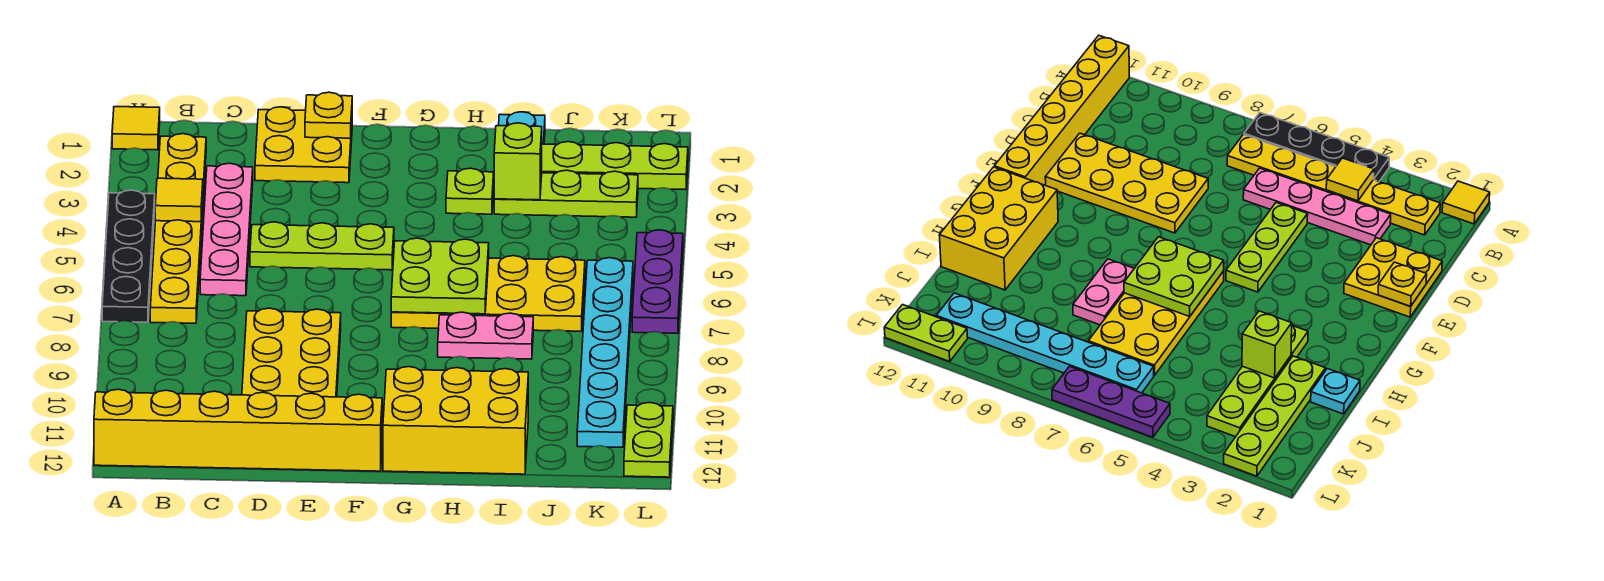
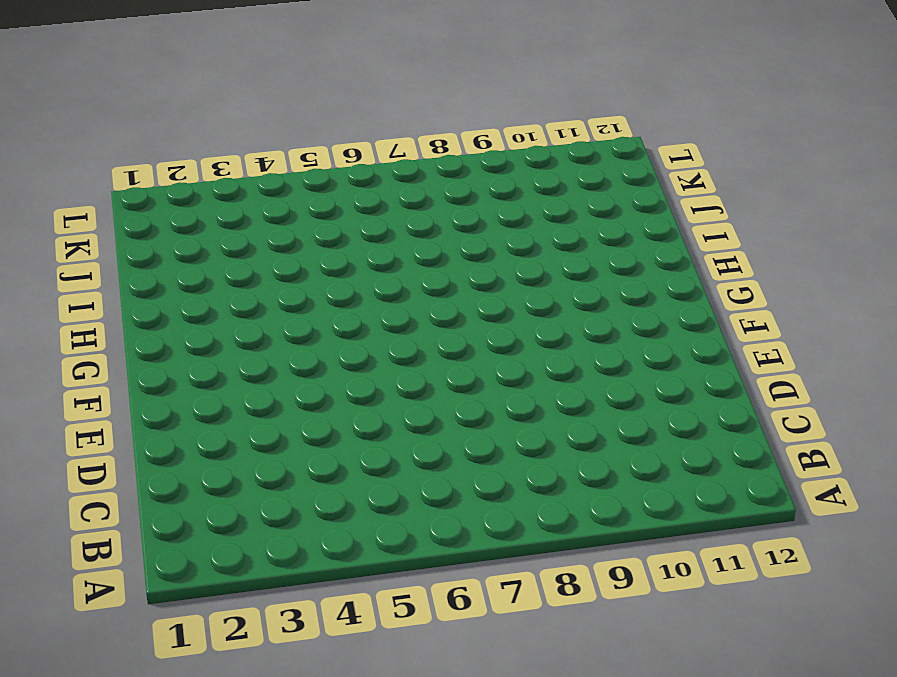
none -> yellow tile A1 level 1
none -> black plate A4:A7 level 1
none -> yellow brick A12:F12 level 1

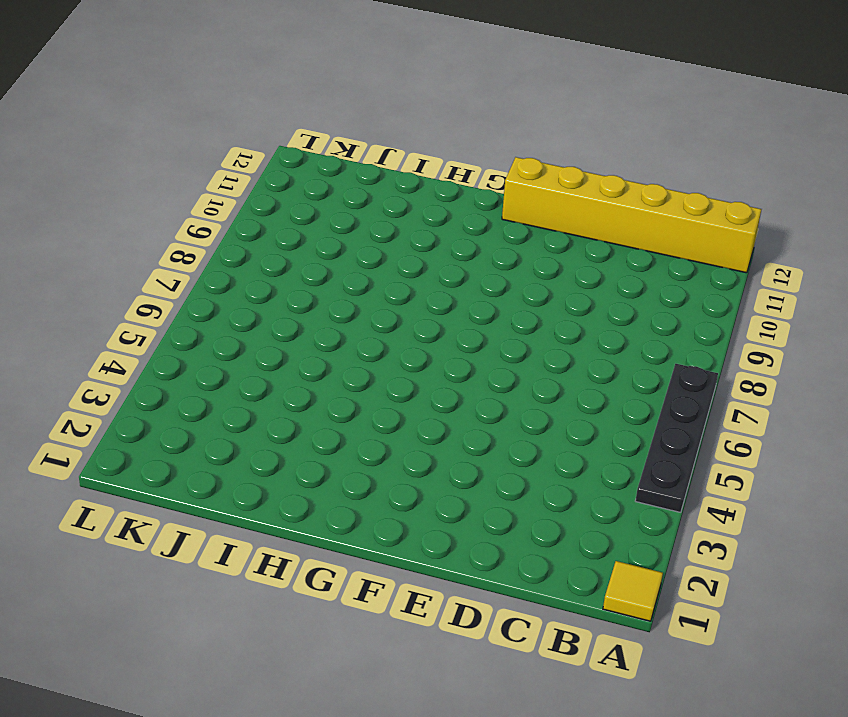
none -> yellow plate B2:B7 level 1
none -> pink plate C3:C6 level 1
none -> yellow plate D1:E2 level 1

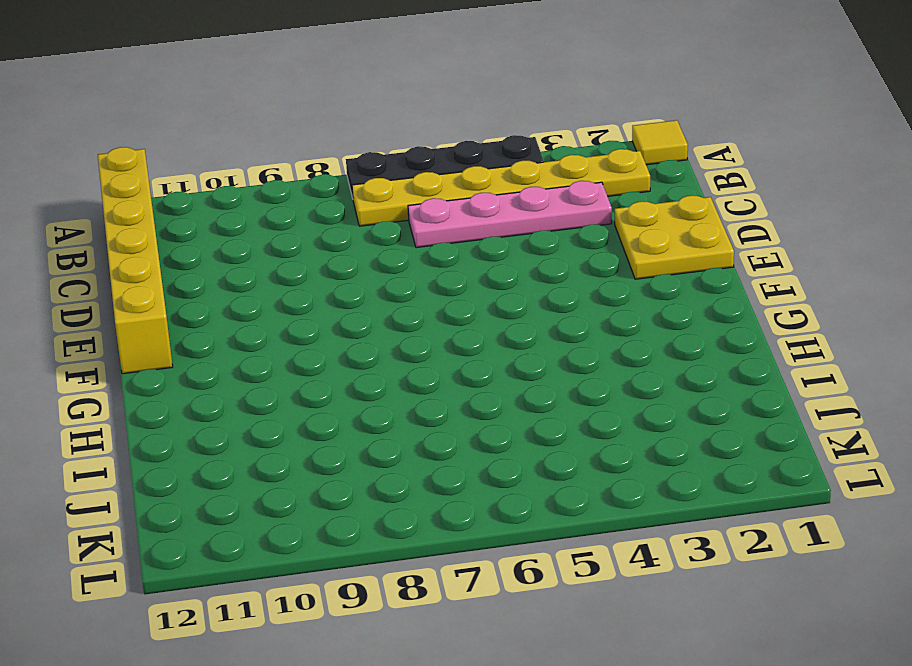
none -> lime plate D5:F5 level 1
none -> yellow plate D8:E11 level 1
none -> yellow plate G6:J7 level 1

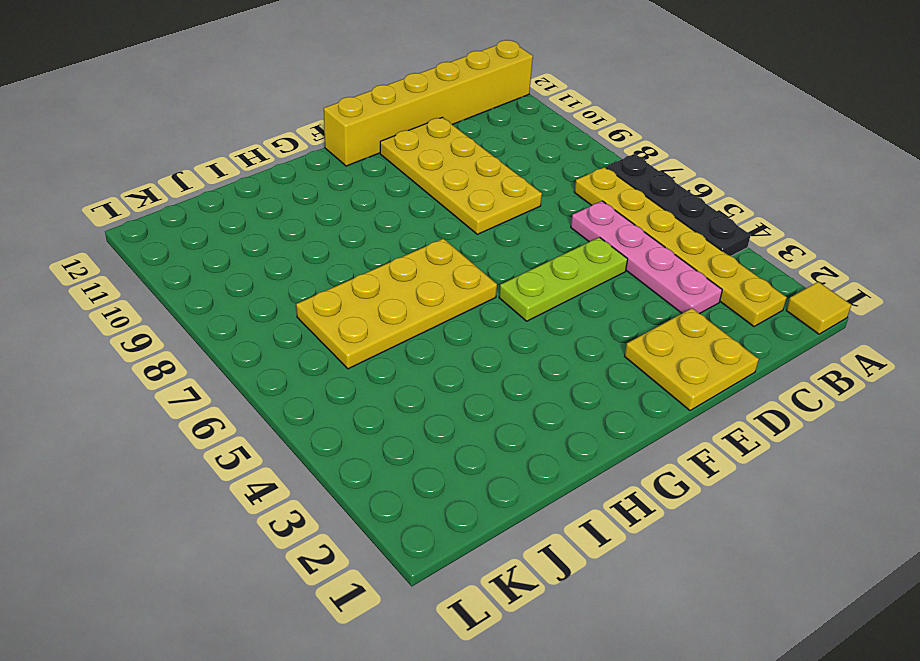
none -> yellow brick G11:I12 level 1
none -> lime plate H3 level 1
none -> pink plate H8:I8 level 1

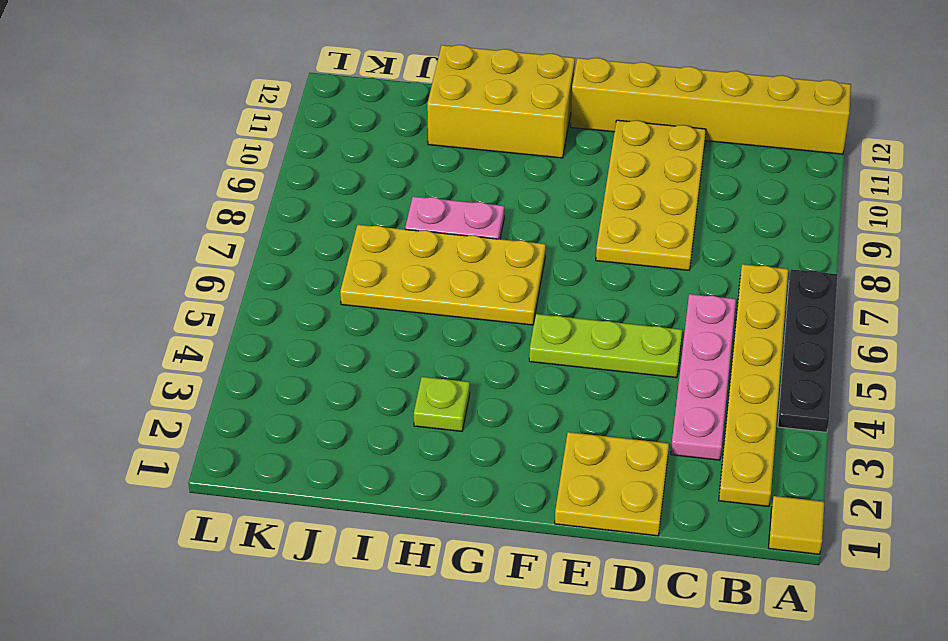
none -> cyan plate I1 level 1
none -> lime plate I2:L2 level 1
none -> lime plate I3:K3 level 1

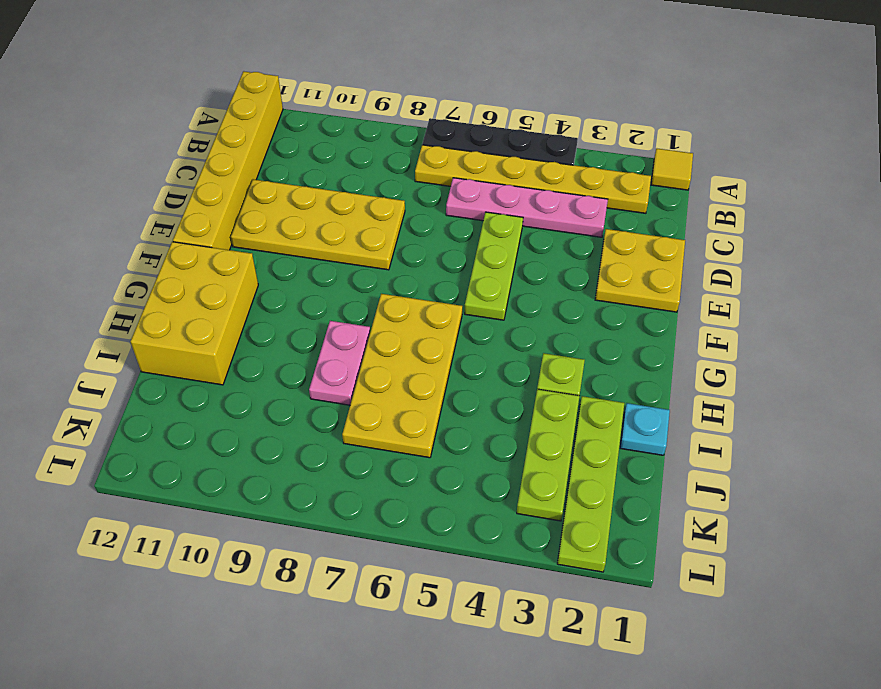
none -> cyan plate K6:K11 level 1
none -> purple plate L5:L7 level 1
none -> lime plate L11:L12 level 1

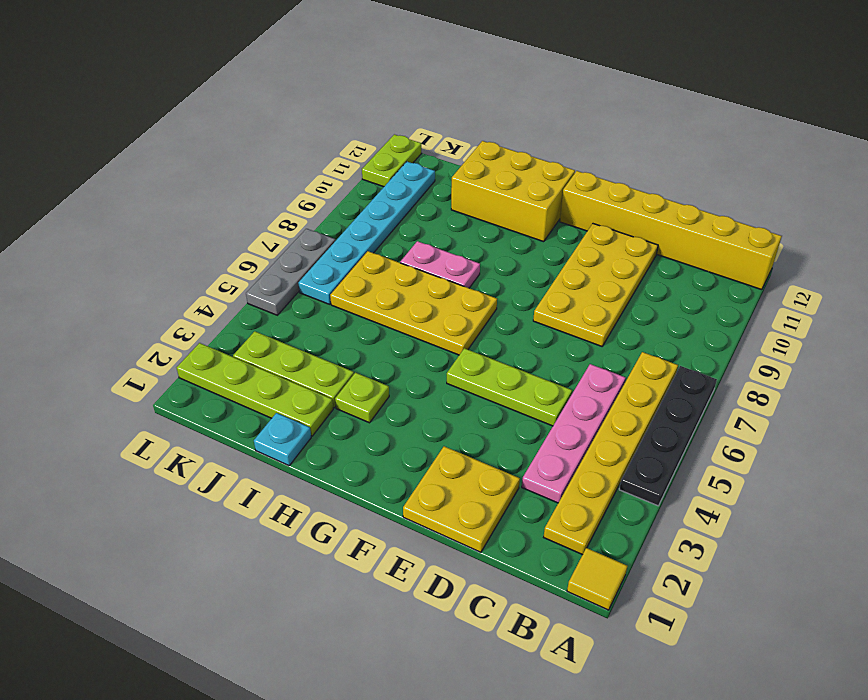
grey plate L5:L7 level 1 -> purple plate L5:L7 level 1
none -> yellow tile B4 level 2
none -> yellow plate E1 level 2
none -> lime plate G6:H7 level 2

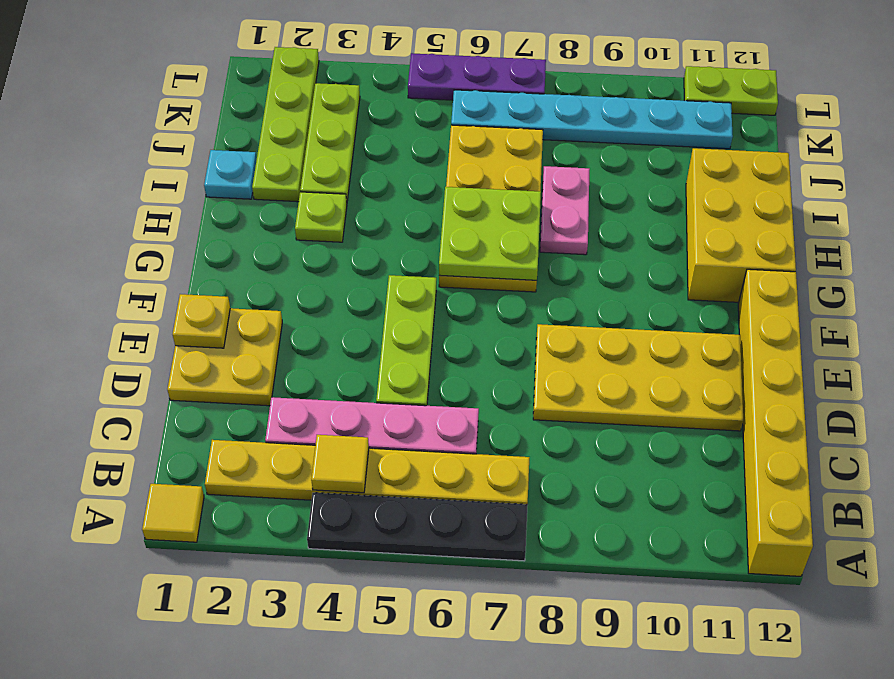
none -> lime brick I3 level 2

